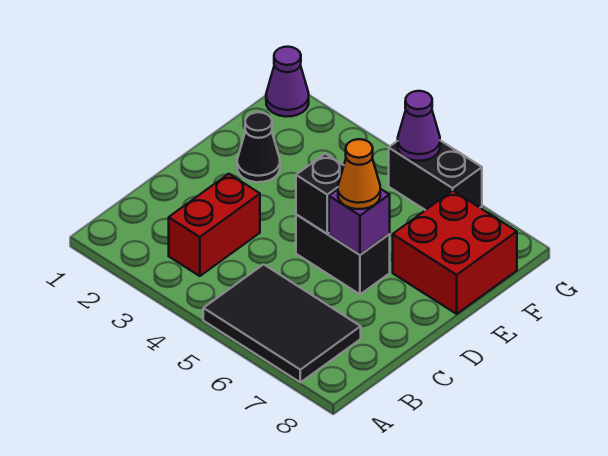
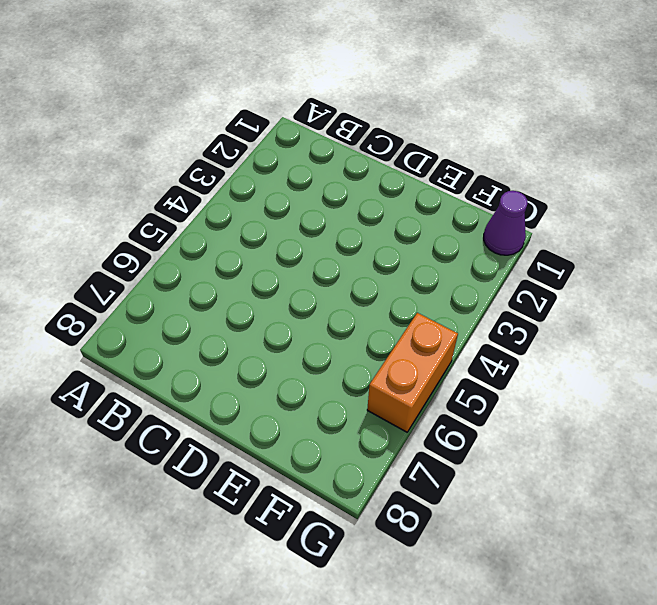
orange brick G5:G6 level 1 -> black brick G5:G6 level 1
none -> black tile A5:B7 level 1
none -> red brick B3:C3 level 1

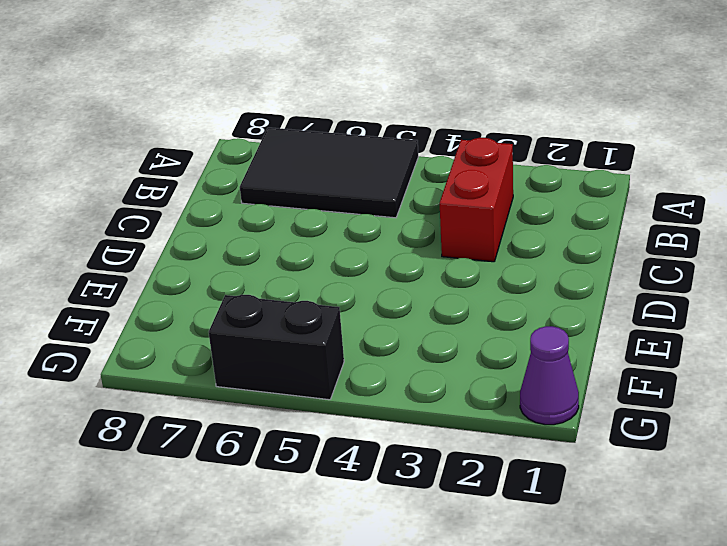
none -> black brick D5:D6 level 1
none -> black cone E2 level 1

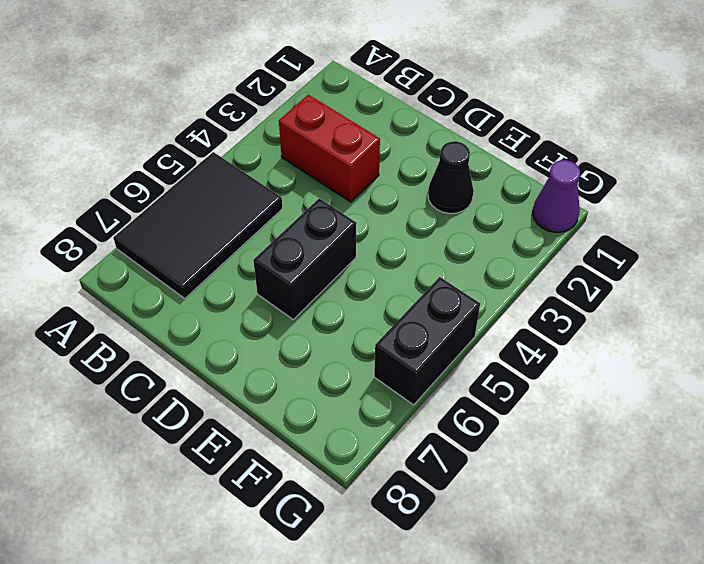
none -> red brick E7:F8 level 1
none -> black brick D5 level 2

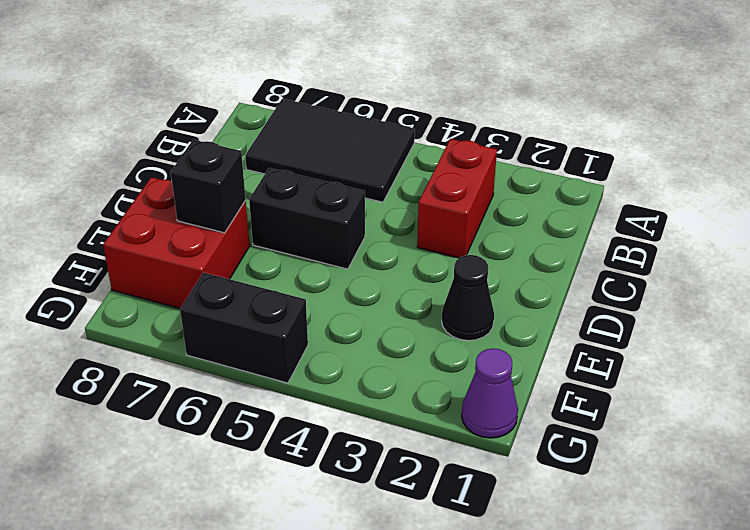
black brick E7 level 2 -> black brick D5 level 2
none -> purple brick D6 level 2
none -> purple cone G5 level 2

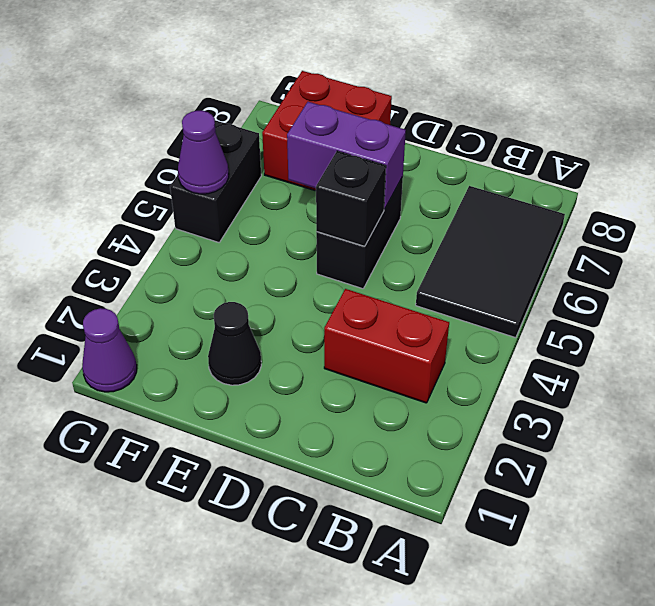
purple brick D6:E6 level 2 -> purple brick D6 level 2
none -> orange cone D6 level 3

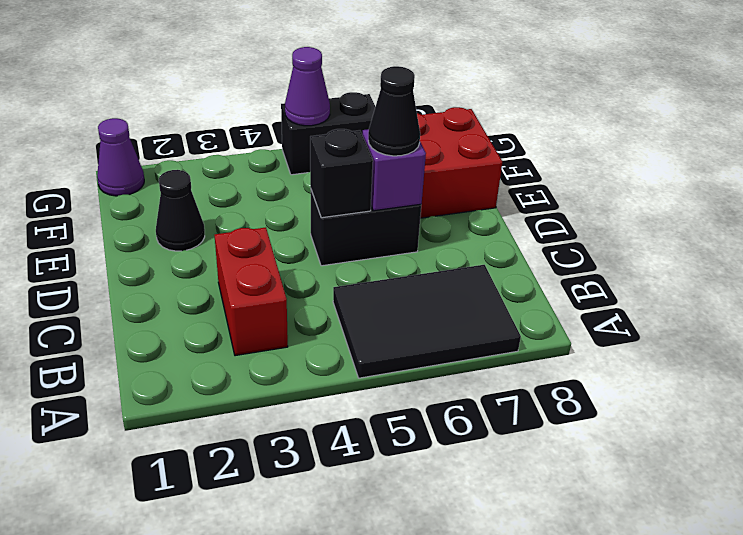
black cone D6 level 3 -> orange cone D6 level 3

